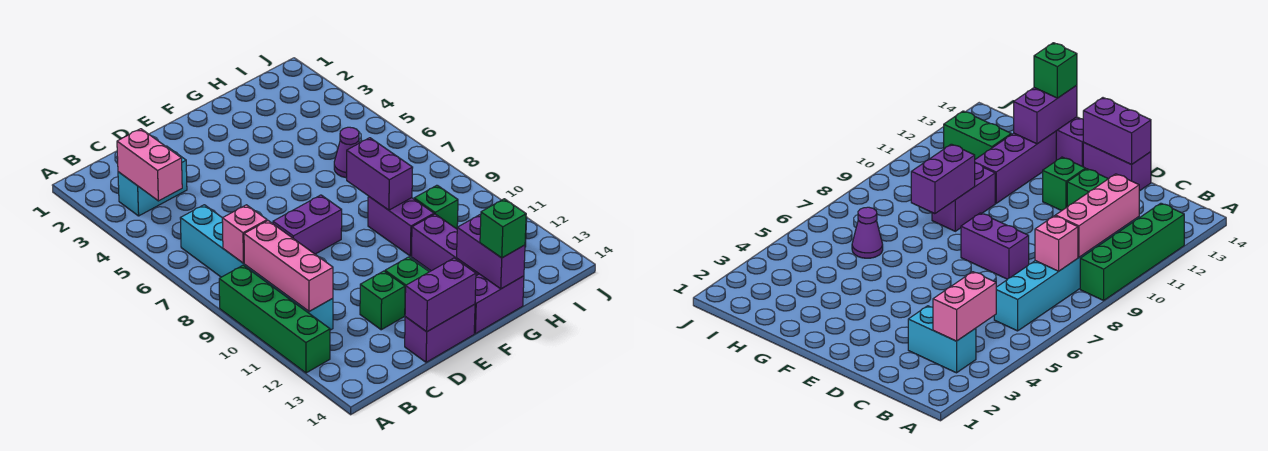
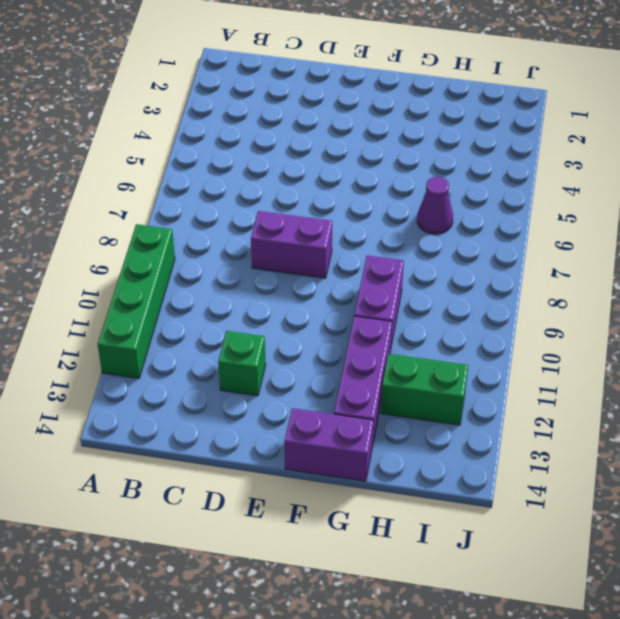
none -> cyan brick B3:C3 level 1
none -> cyan brick B6:B11 level 1
none -> purple brick D14:E14 level 1

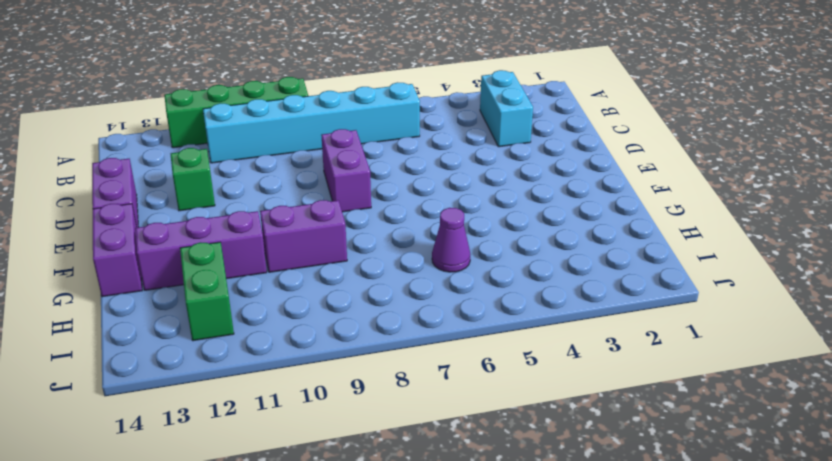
none -> green brick E12 level 1
none -> green brick H10 level 1
none -> pink brick B3:B4 level 2

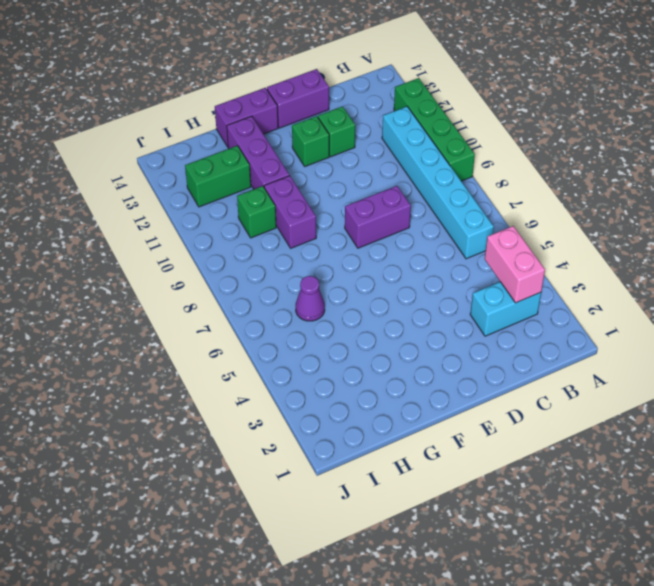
none -> pink brick B8 level 2
none -> pink brick B9:B11 level 2
none -> purple brick D14:E14 level 2

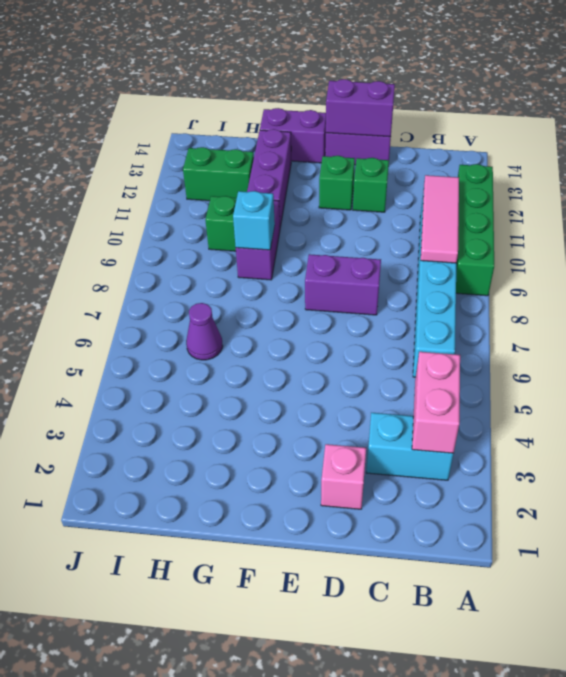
pink tile B9:B11 level 2 -> pink brick B9:B11 level 2
pink brick D2 level 1 -> pink brick B8 level 2
cyan brick G9 level 2 -> purple brick G8:G9 level 2
none -> purple brick G13:G14 level 2
none -> green brick G14 level 3

